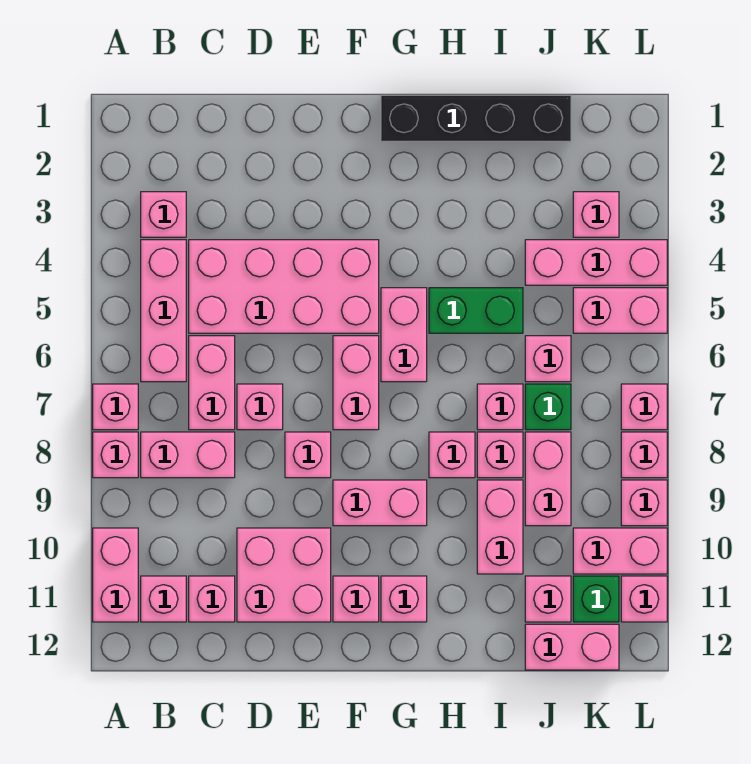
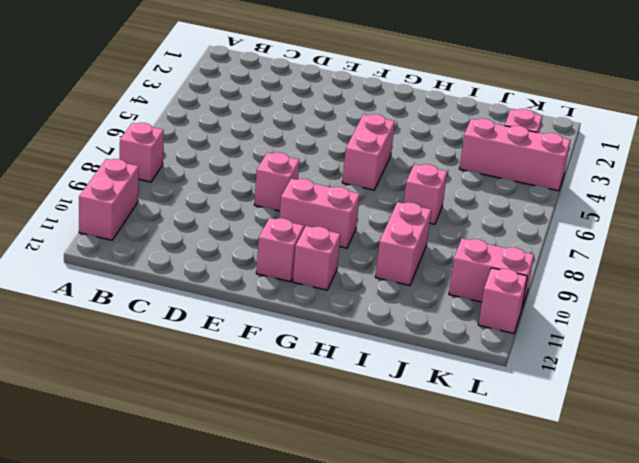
none -> pink brick A7 level 1
none -> pink brick B3 level 1
none -> pink brick B4:B6 level 1
none -> pink brick B8:C8 level 1

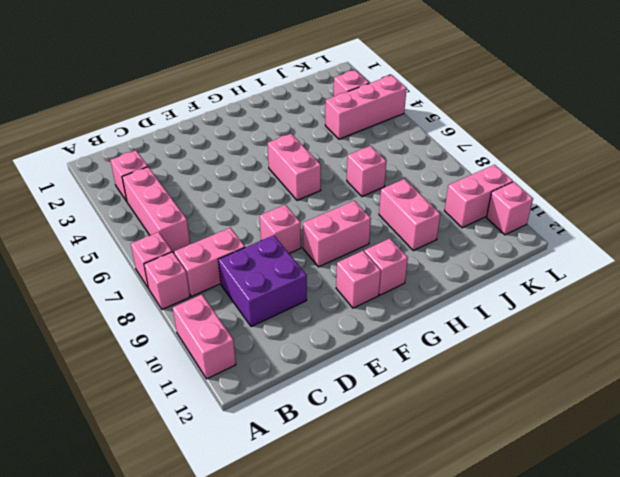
purple brick C9:D10 level 1 -> pink brick D10:E11 level 1
none -> pink brick B11 level 1
none -> pink brick C4:F5 level 1
none -> pink brick C6:C7 level 1
none -> pink brick C11 level 1

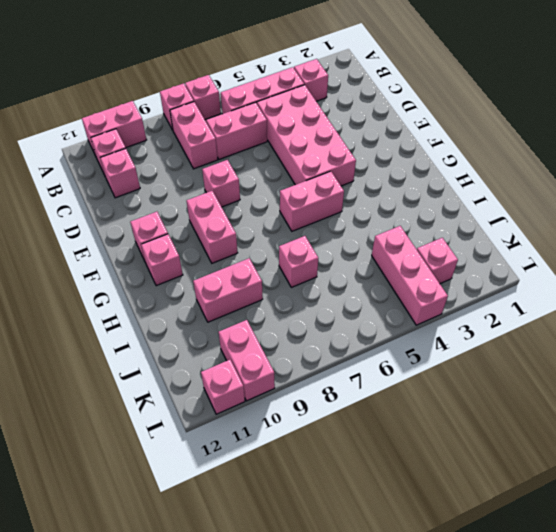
none -> pink brick D7 level 1
none -> pink brick D10:E11 level 1
none -> pink brick F6:F7 level 1
none -> black brick G1:J1 level 1

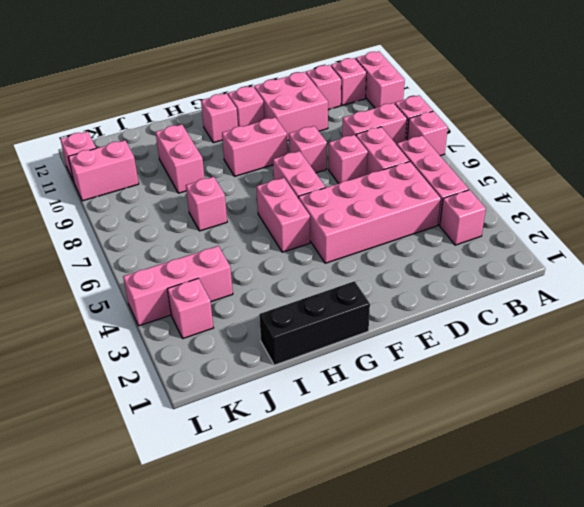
black brick G1:I1 level 1 -> black brick G1:J1 level 1
none -> green brick H5:I5 level 1
none -> pink brick H8 level 1
none -> pink brick I8 level 1
none -> pink brick J6 level 1

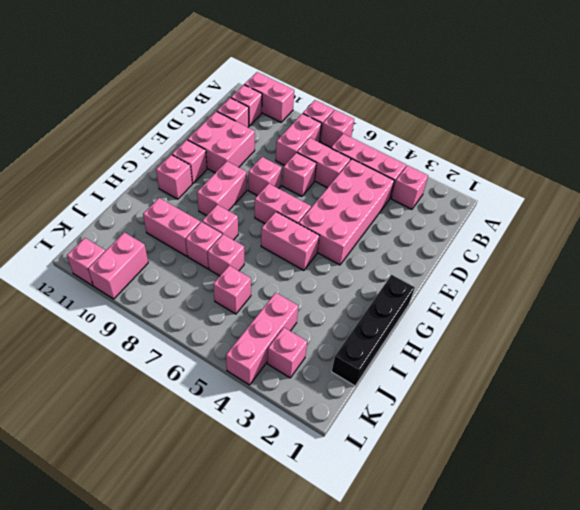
none -> green brick H5:I5 level 1
none -> green brick J7 level 1
none -> pink brick J8:J9 level 1
none -> pink brick J11 level 1

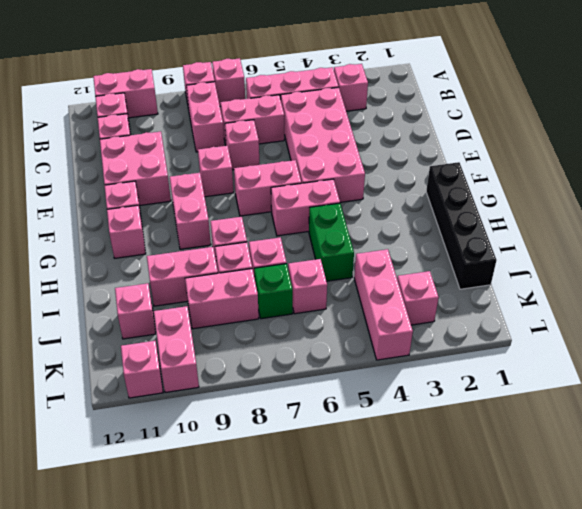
none -> pink brick J12:K12 level 1
none -> pink brick K5:L5 level 1
none -> green brick K11 level 1
none -> pink brick L7 level 1

